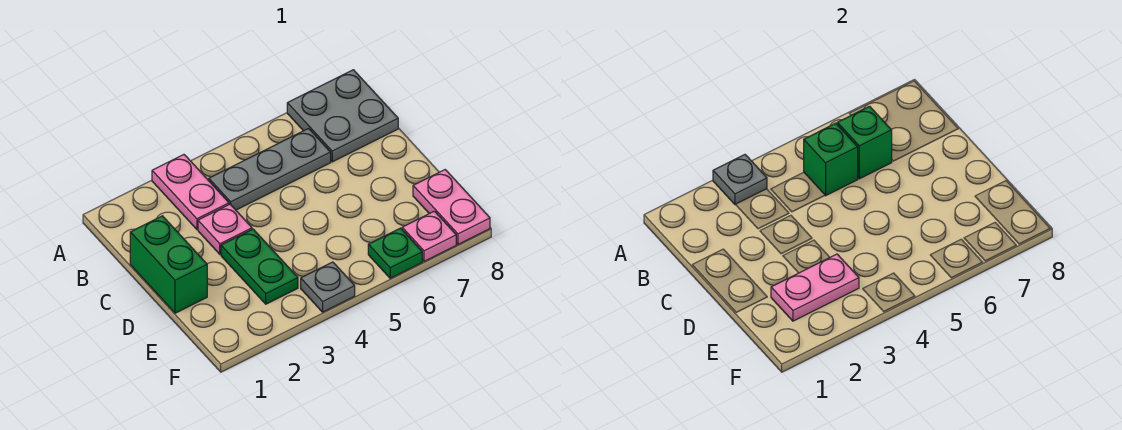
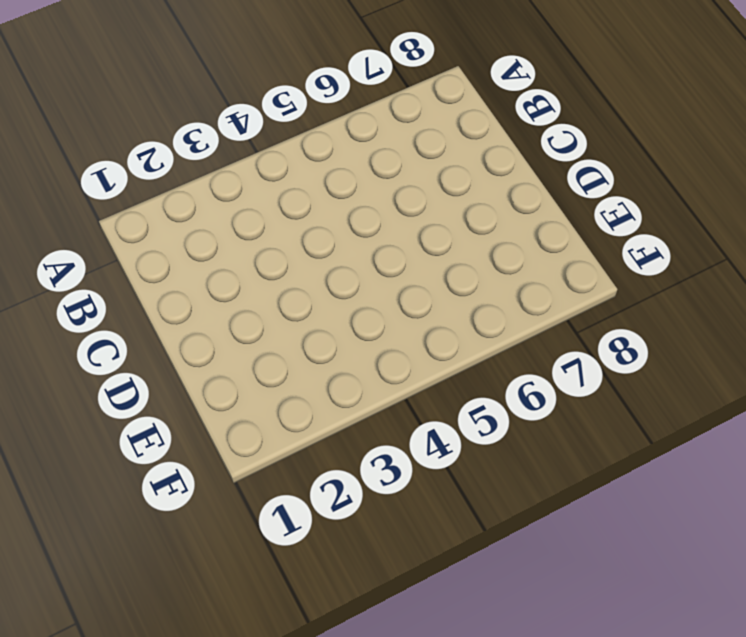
none -> pink plate A3:B3 level 1
none -> grey plate A7:B8 level 1
none -> grey plate B4:B6 level 1

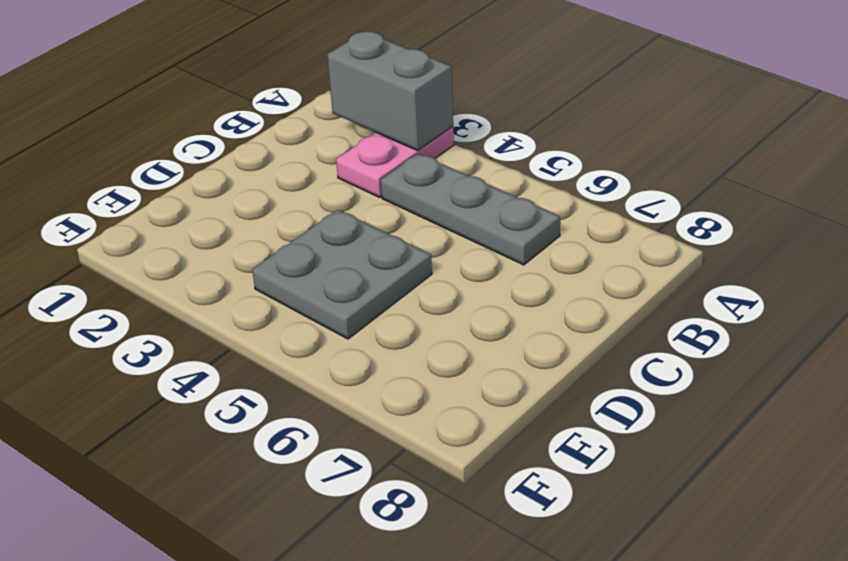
grey brick A2:A3 level 2 -> grey plate A3 level 2
grey plate D4:E5 level 1 -> grey plate A7:B8 level 1
none -> green brick C1:D1 level 1
none -> pink plate C3 level 1
none -> green plate D3:E3 level 1

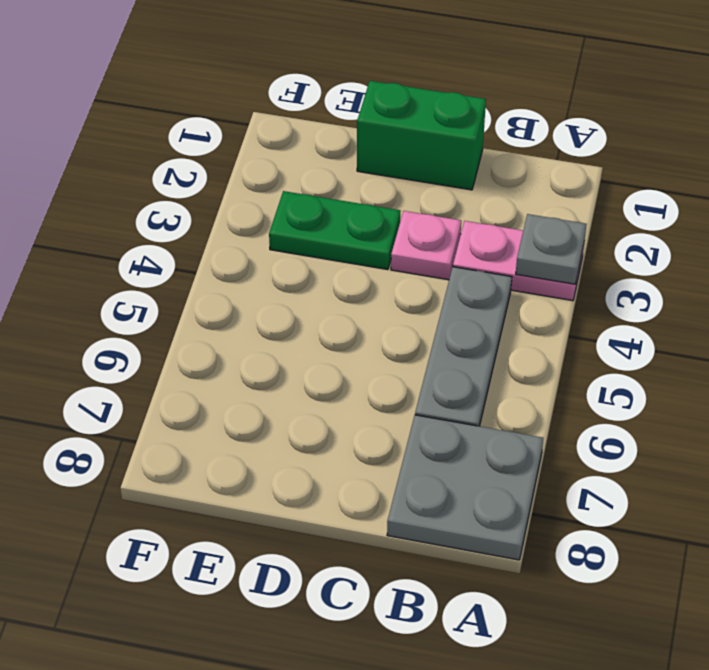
none -> pink plate E8:F8 level 1
none -> grey plate F4 level 1
none -> green plate F6 level 1

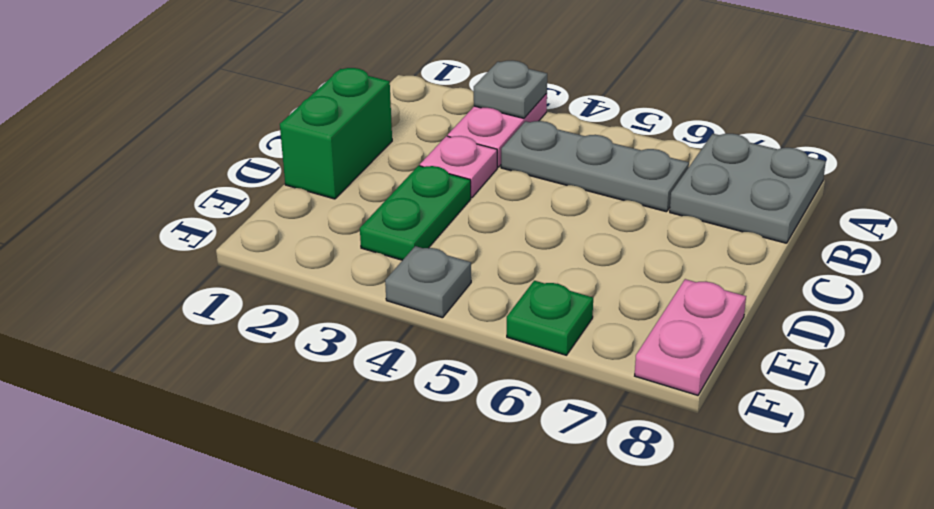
none -> pink plate F7 level 1
none -> green brick B5 level 2
none -> green brick B6 level 2

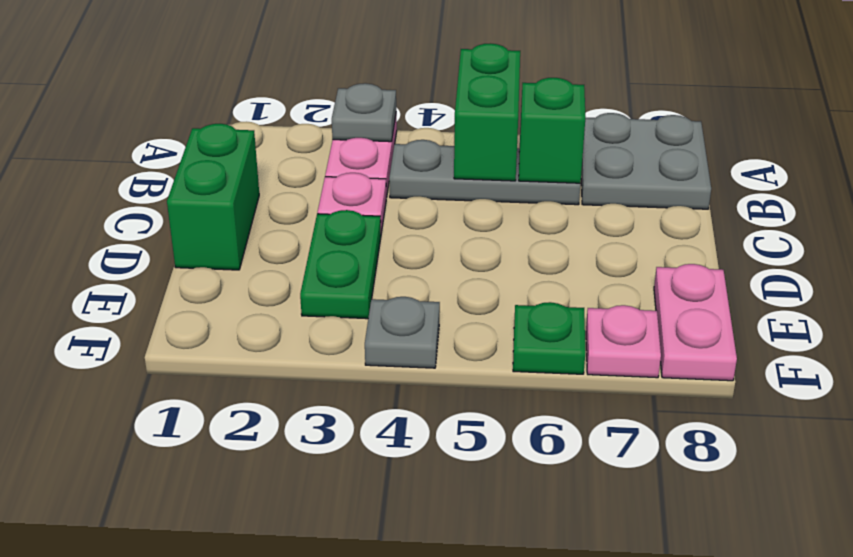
green brick A5:B5 level 2 -> green brick B5 level 2
none -> pink plate E2:E3 level 2

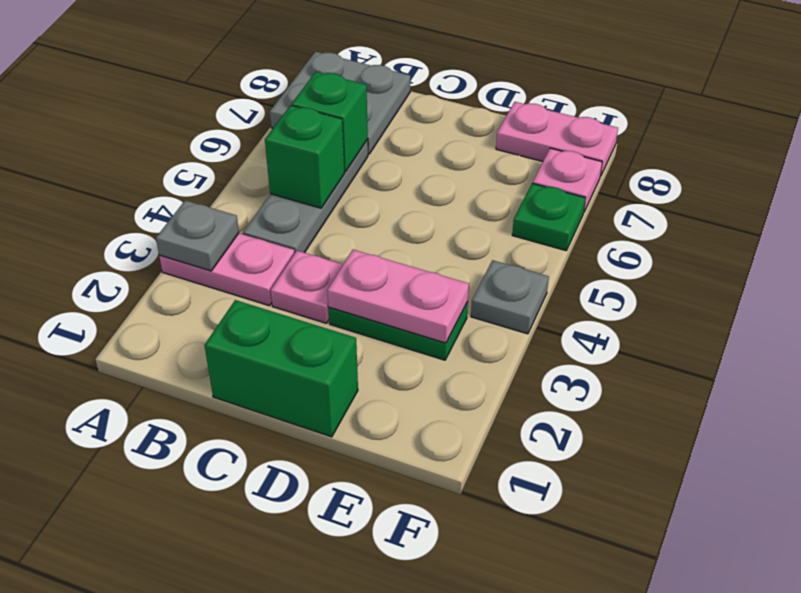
pink plate D3:E3 level 2 -> pink plate E2:E3 level 2

